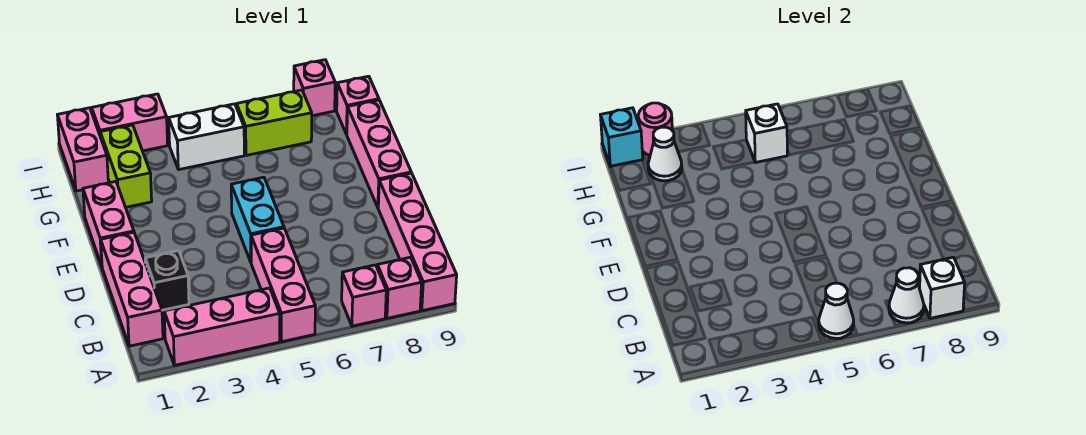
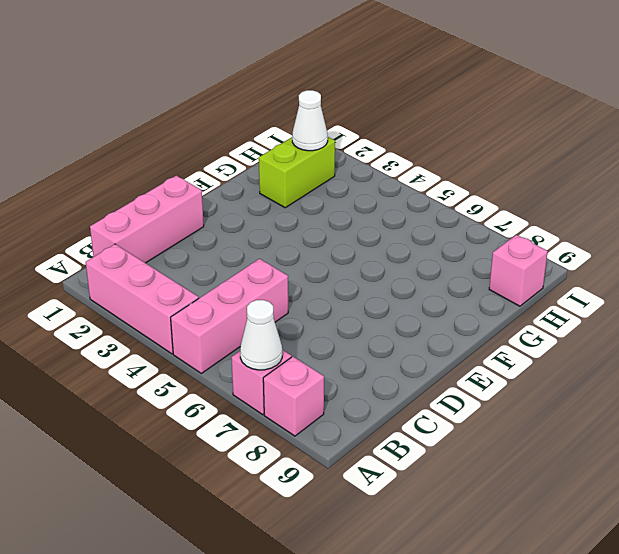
none -> pink brick A9:D9 level 1
none -> black brick C2 level 1
none -> cyan brick D5:E5 level 1

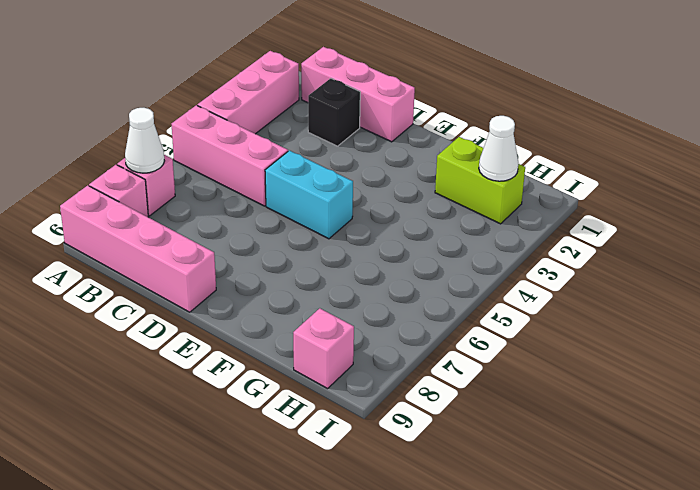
none -> pink brick E1:F1 level 1
none -> pink brick E9:G9 level 1
none -> pink brick H1:I1 level 1

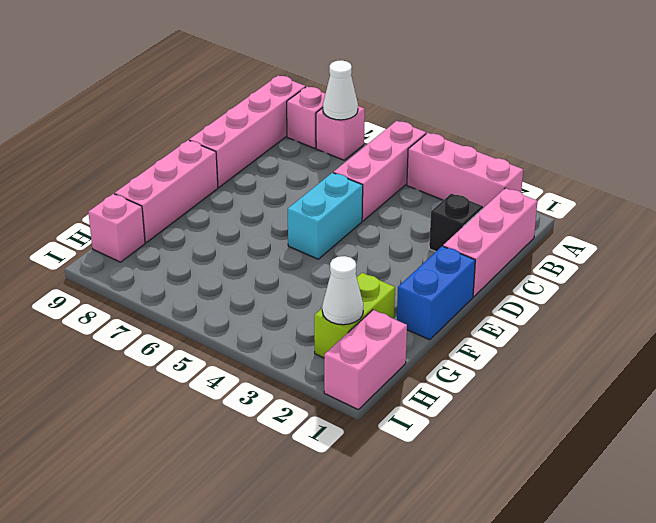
blue brick E1:F1 level 1 -> pink brick E1:F1 level 1
none -> white brick H4:H5 level 1
none -> lime brick H6:H7 level 1
none -> pink brick I2:I3 level 1

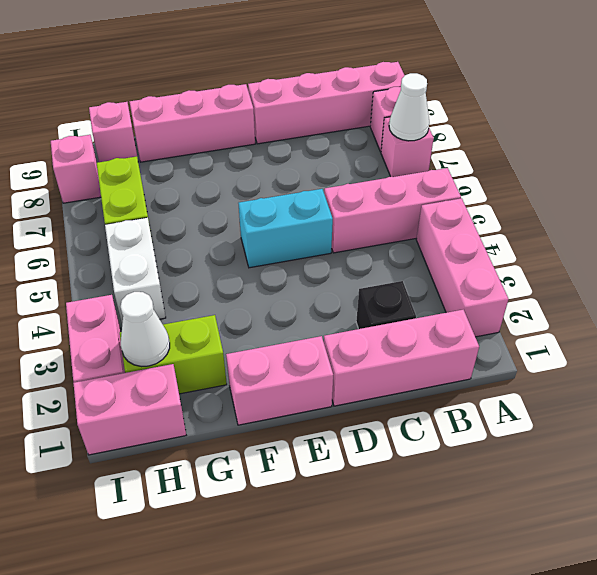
none -> white cone A5 level 2
none -> white brick A8 level 2
none -> white brick H5 level 2

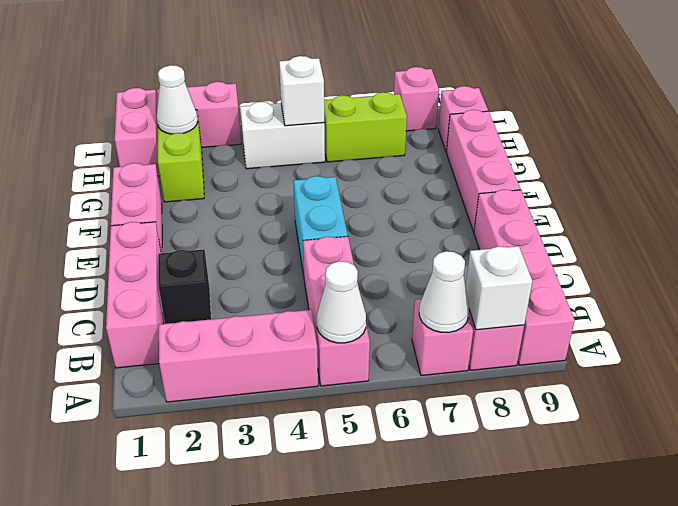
none -> cyan brick I1 level 2
none -> pink round brick I2 level 2

